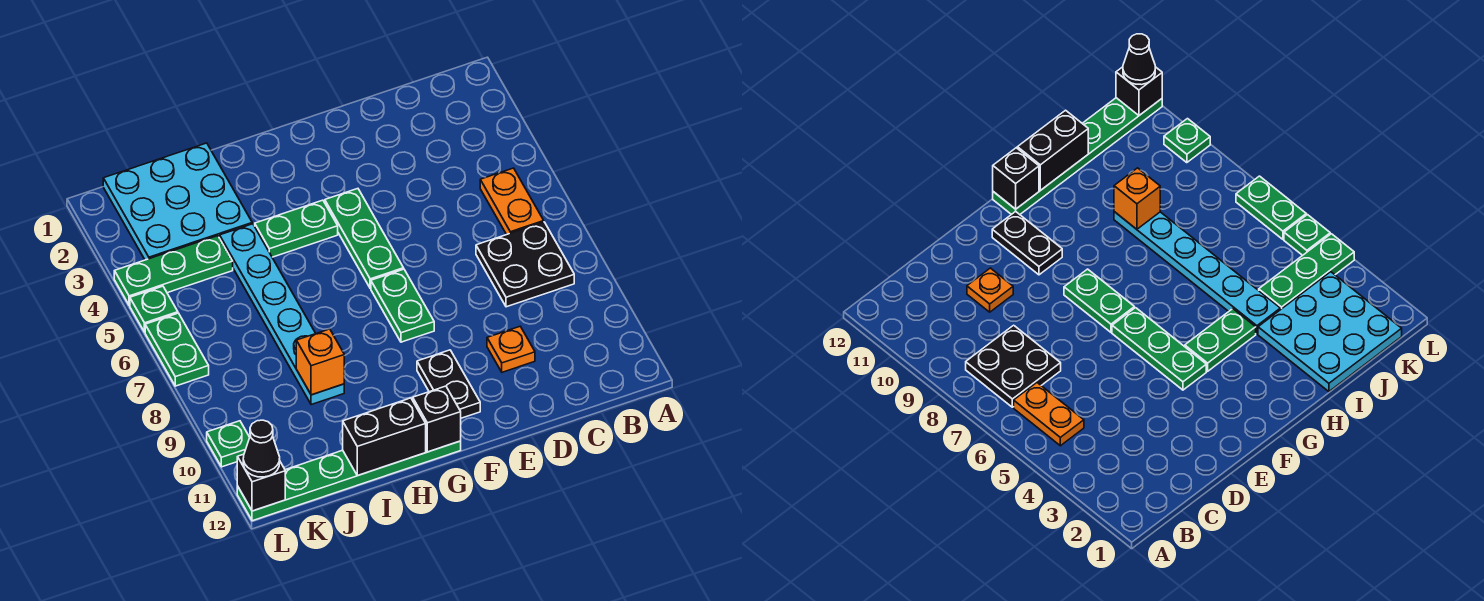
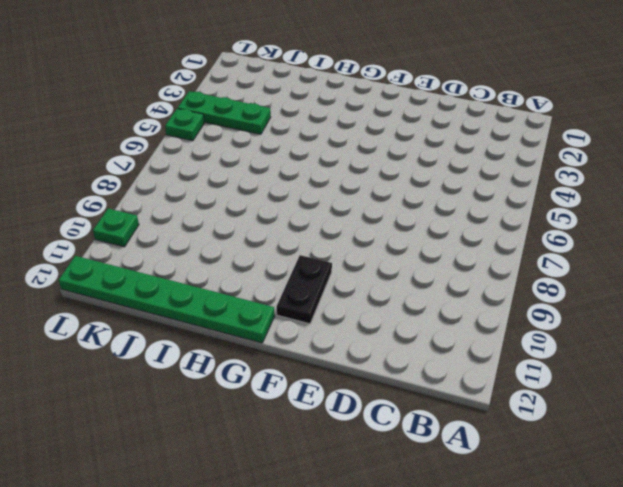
none -> orange plate B5:B6 level 1
none -> black plate B7:C8 level 1
none -> orange plate D10 level 1

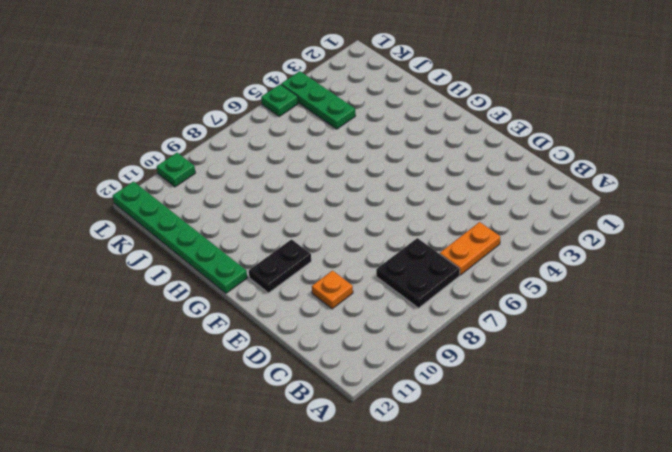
none -> green plate F4:F6 level 1
none -> green plate F7:F8 level 1
none -> green plate G4:H4 level 1

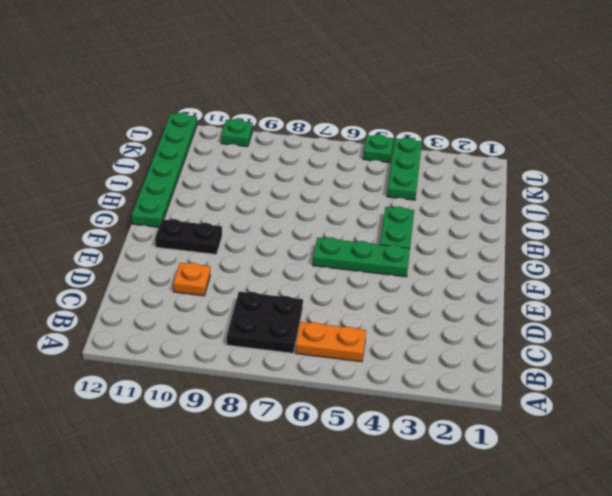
none -> green plate F7:F8 level 1
none -> cyan plate I1:K3 level 1
none -> cyan plate I4:I9 level 1

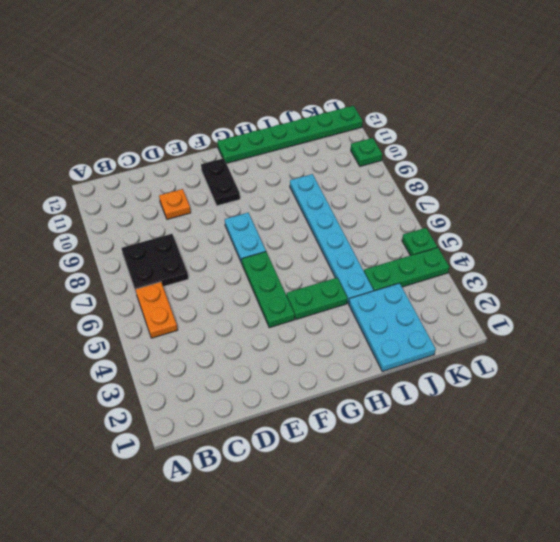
cyan plate F7:F8 level 1 -> green plate F7:F8 level 1
cyan plate I1:J3 level 1 -> cyan plate I1:K3 level 1
none -> green plate L6:L7 level 1
none -> black brick G12 level 2
none -> black brick H12:I12 level 2

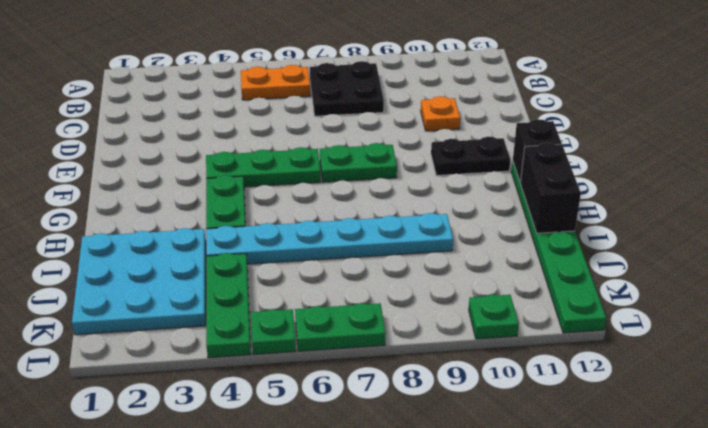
none -> orange brick I9 level 2
none -> black brick L12 level 2
none -> black cone L12 level 3

